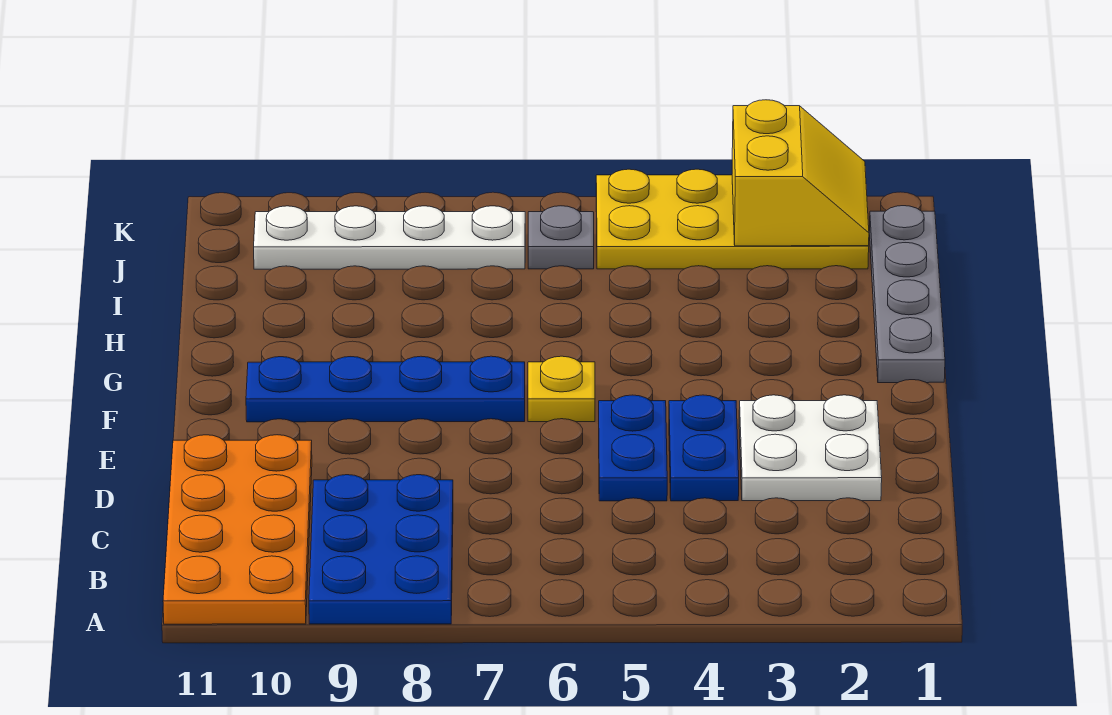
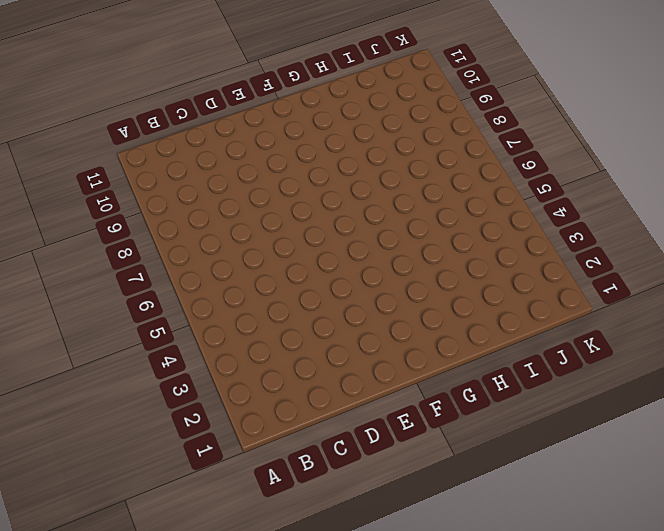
none -> blue plate A8:C9 level 1
none -> orange plate A10:D11 level 1
none -> white plate D2:E3 level 1

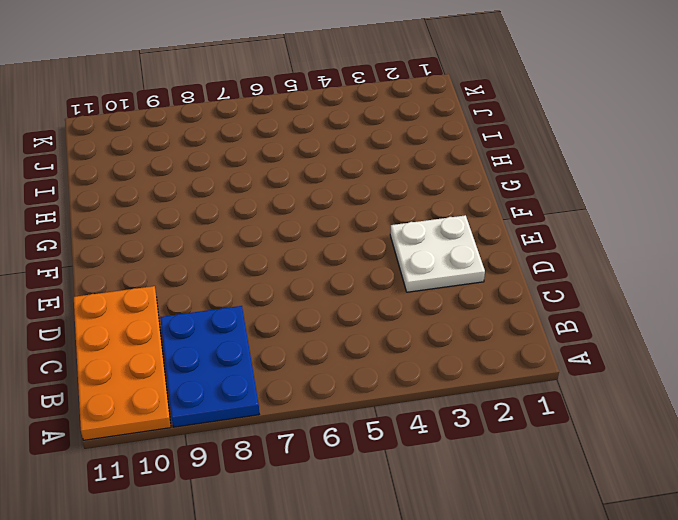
none -> blue plate D4:E4 level 1
none -> blue plate D5:E5 level 1
none -> yellow plate F6 level 1

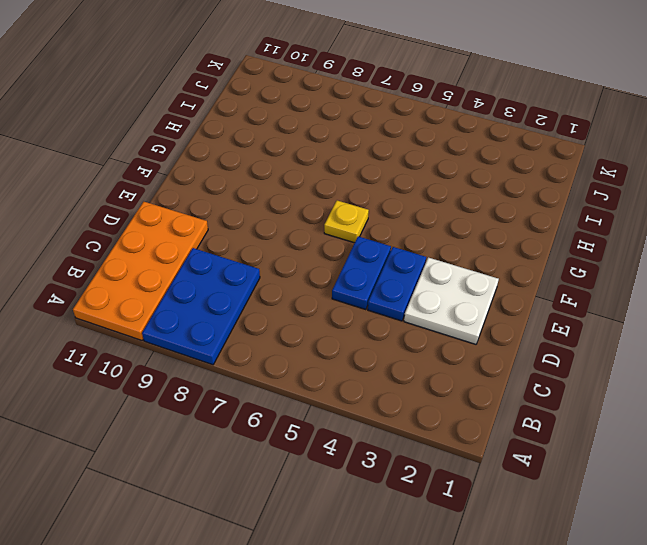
none -> blue plate F7:F10 level 1
none -> grey plate G1:J1 level 1
none -> yellow plate J2:K5 level 1

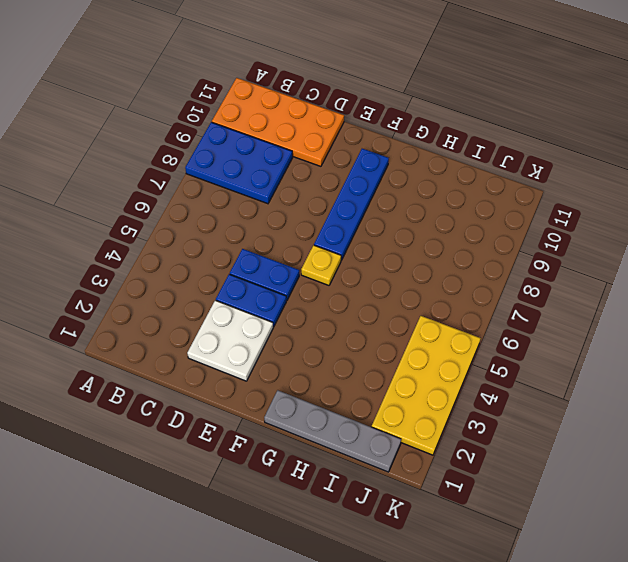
none -> grey plate J6 level 1
none -> white plate J7:J10 level 1
none -> yellow slope J2:K3 level 2 top 3

